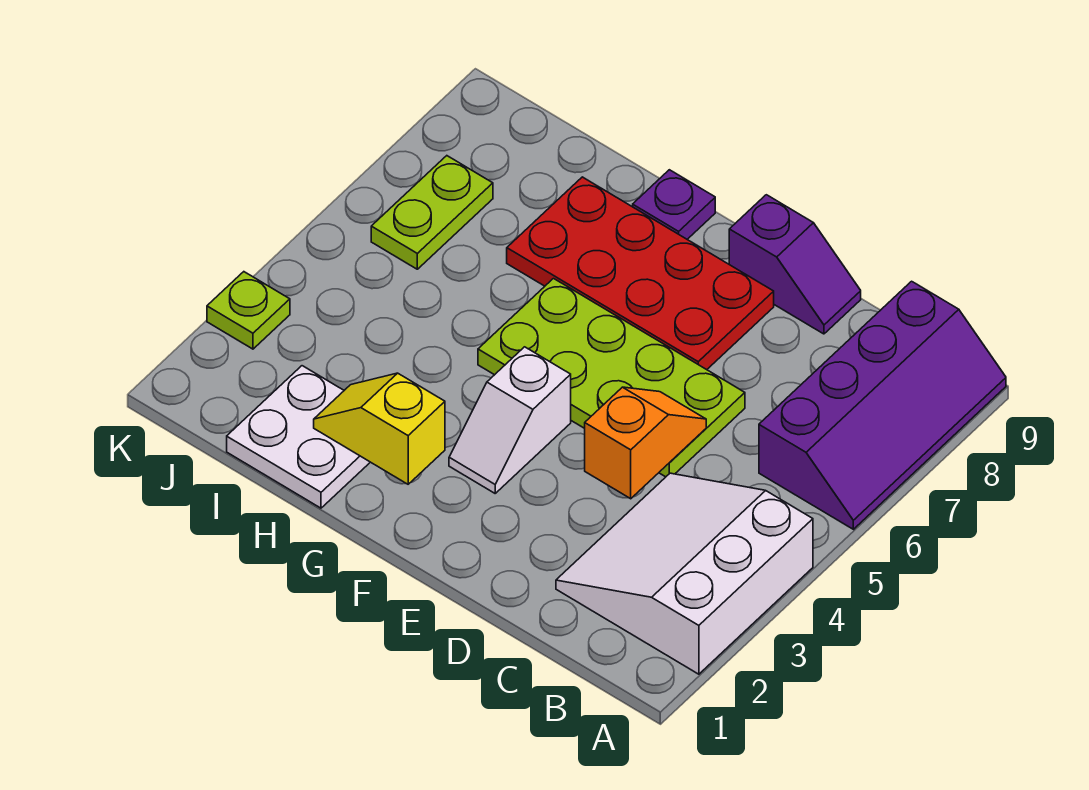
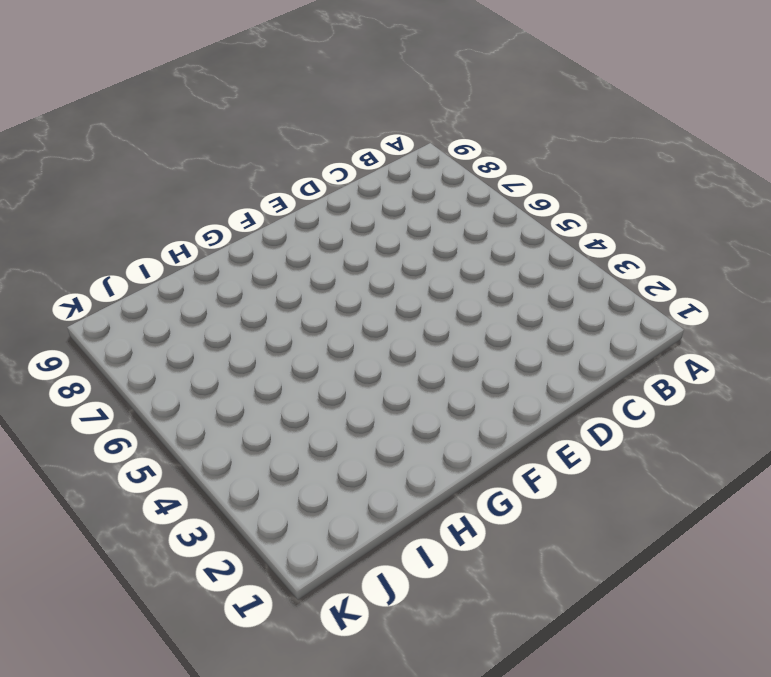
none -> white slope A2:C4 level 1 top A
none -> purple slope A6:B9 level 1 top B
none -> lime plate D5:G6 level 1

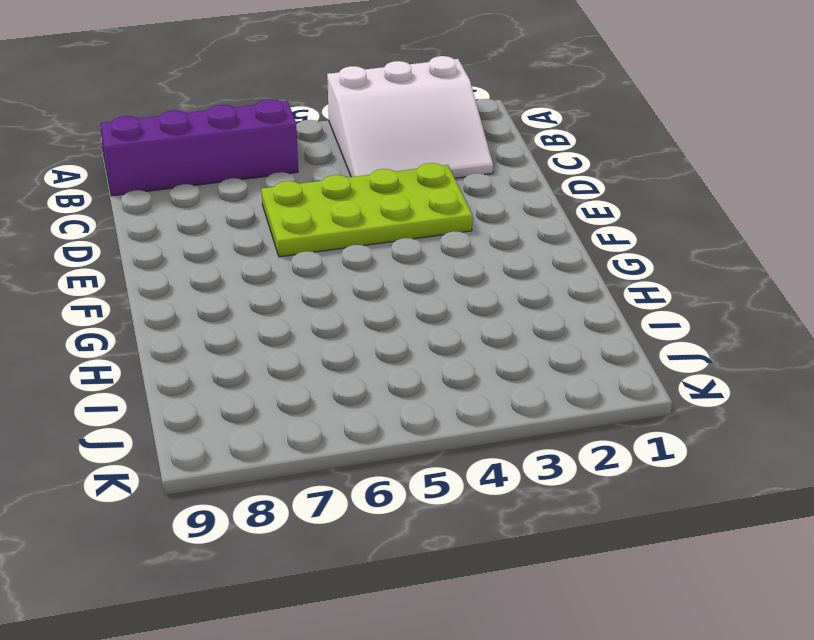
lime plate D3:E6 level 1 -> lime plate D5:G6 level 1
none -> purple slope D9:E9 level 1 top E
none -> red plate E7:H8 level 1
none -> white slope F3:F4 level 1 top 4

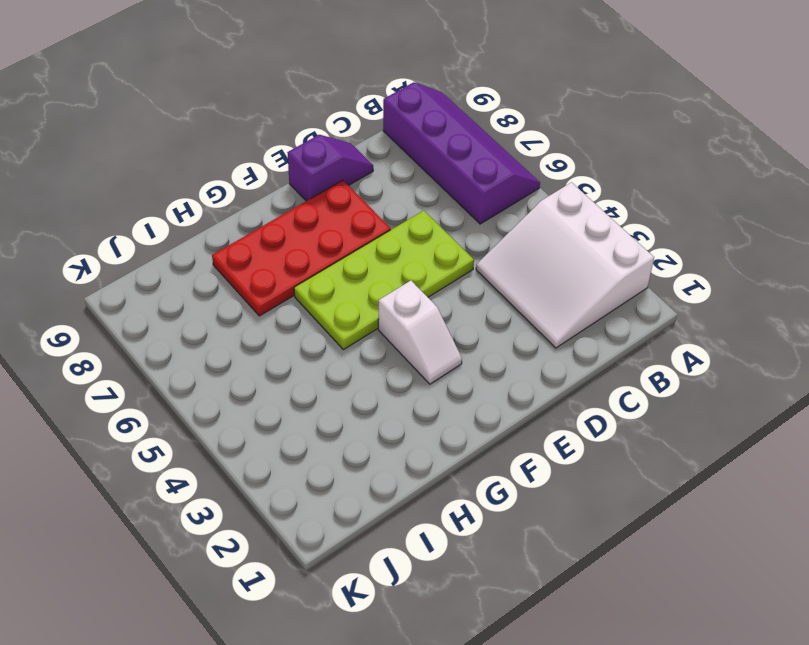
none -> purple plate G9 level 1
none -> white plate H1:I2 level 1
none -> lime plate J6:J7 level 1

